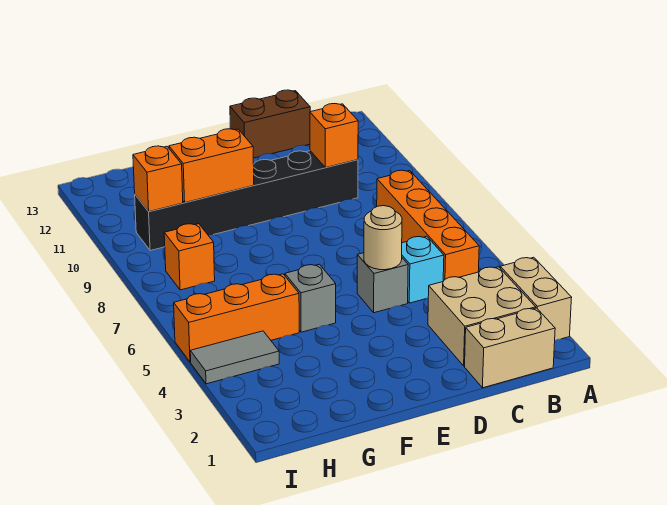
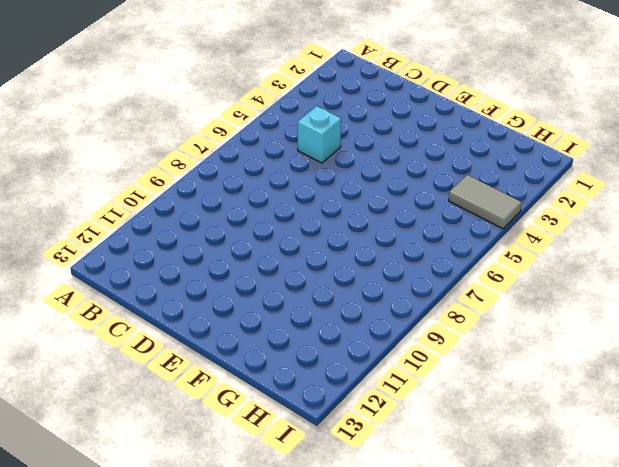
none -> tan brick A2:A3 level 1
none -> tan brick B1:C1 level 1
none -> tan brick B2:C3 level 1

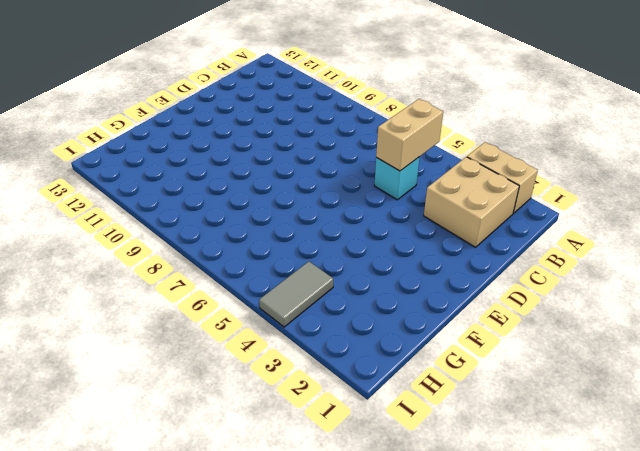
tan brick B5:C5 level 2 -> tan brick B1:C1 level 1
none -> orange brick B5:B8 level 1
none -> black brick C10:H10 level 1
none -> brown brick C13:D13 level 1

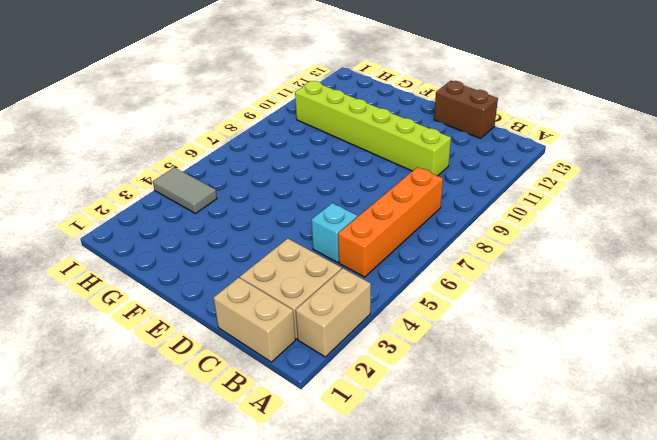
lime brick C10:H10 level 1 -> black brick C10:H10 level 1
none -> grey brick D5 level 1
none -> grey brick F5 level 1
none -> orange brick G5:I5 level 1

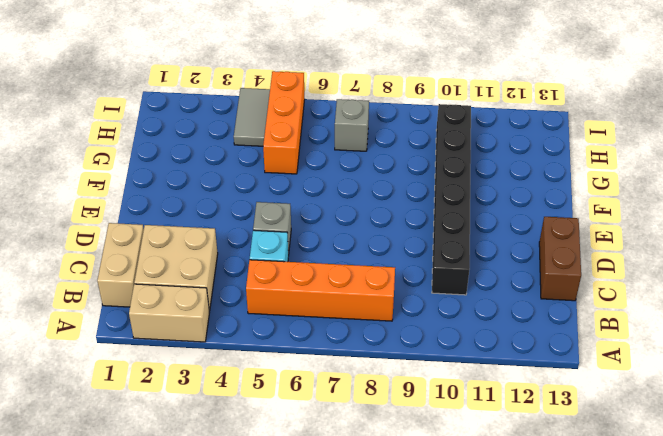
grey brick H7 level 1 -> grey brick F5 level 1
none -> orange brick H8 level 1
none -> orange brick C10 level 2
none -> tan round brick D5 level 2

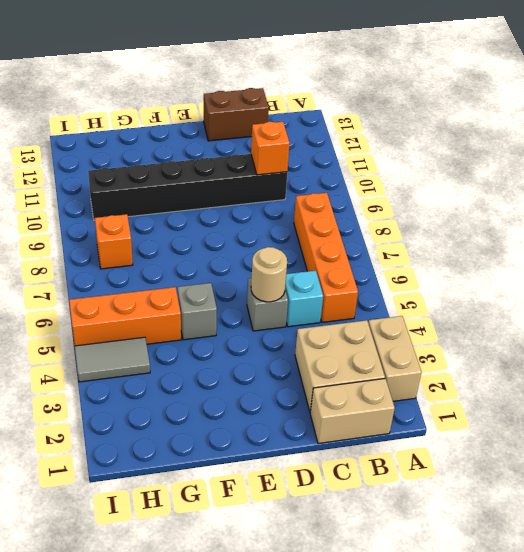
none -> orange brick F10:G10 level 2
none -> orange brick H10 level 2

